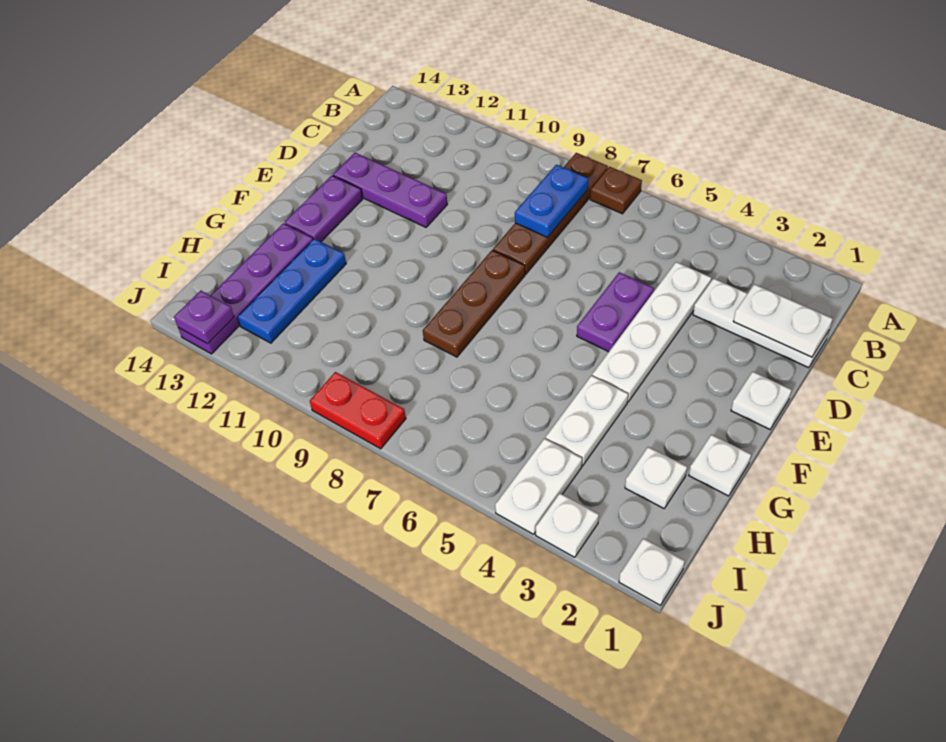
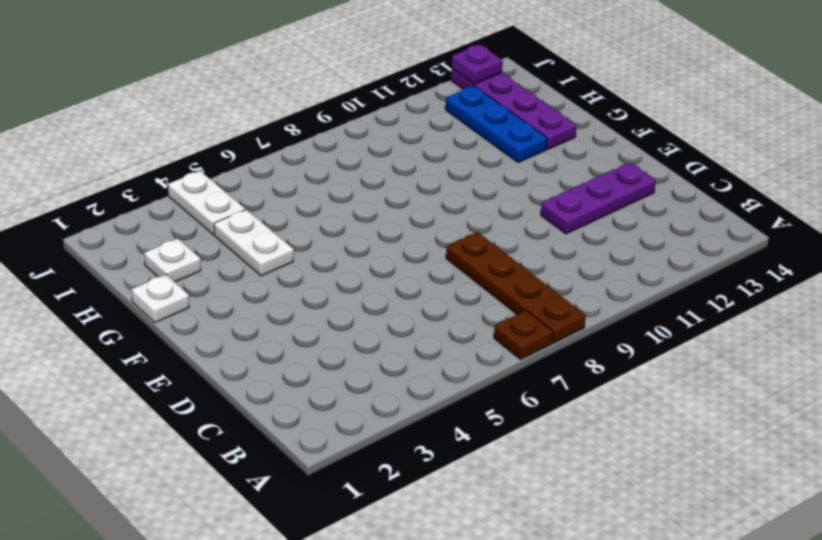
none -> white plate C1:C3 level 1
none -> white plate C4:F4 level 1
none -> purple plate D5:E5 level 1

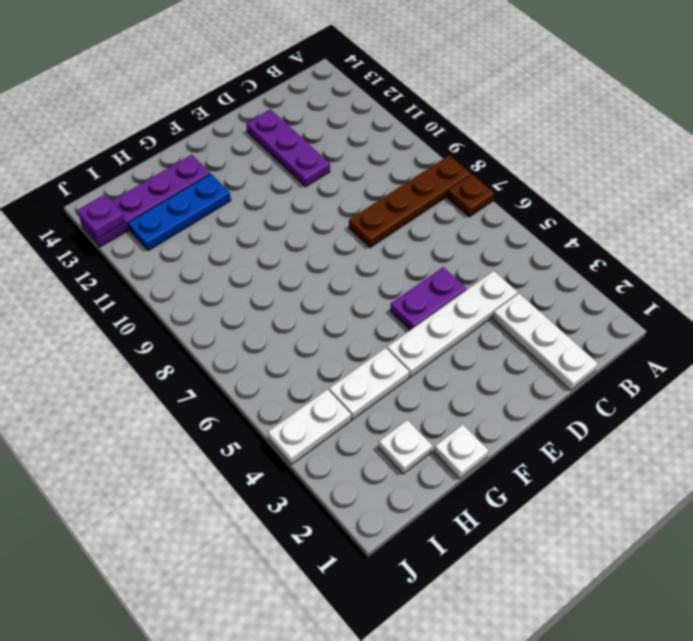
none -> white plate E1 level 1
none -> brown plate E8:G8 level 1
none -> purple plate E13:F13 level 1

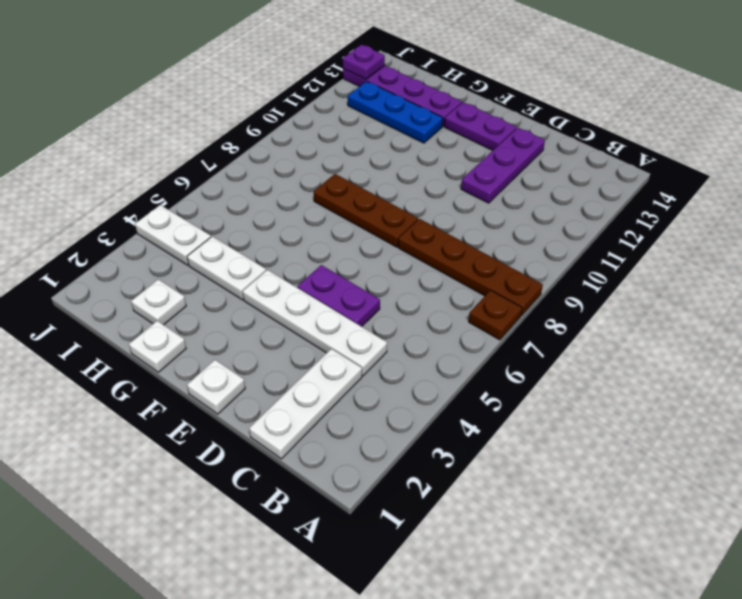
none -> white plate J1 level 1
none -> white plate J3 level 1
none -> red plate J8:J9 level 1

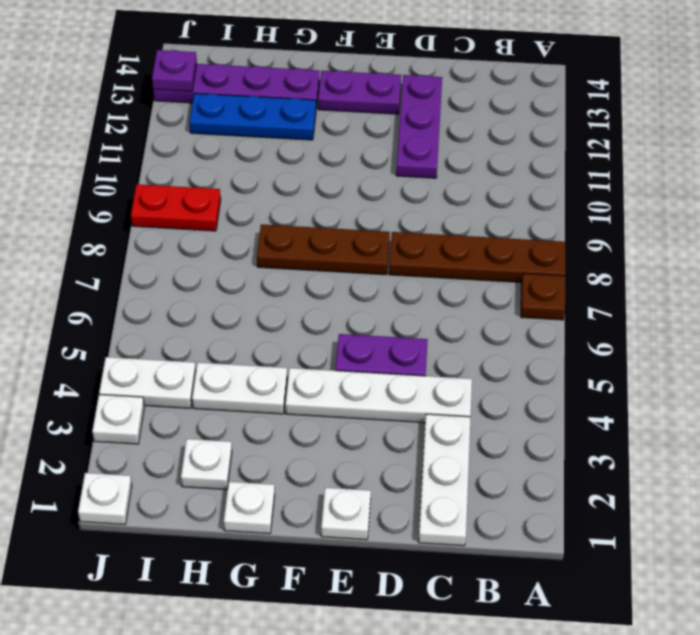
red plate I9:J9 level 1 -> red plate J8:J9 level 1
none -> blue plate B8:C8 level 2
none -> white plate C1:C2 level 2

